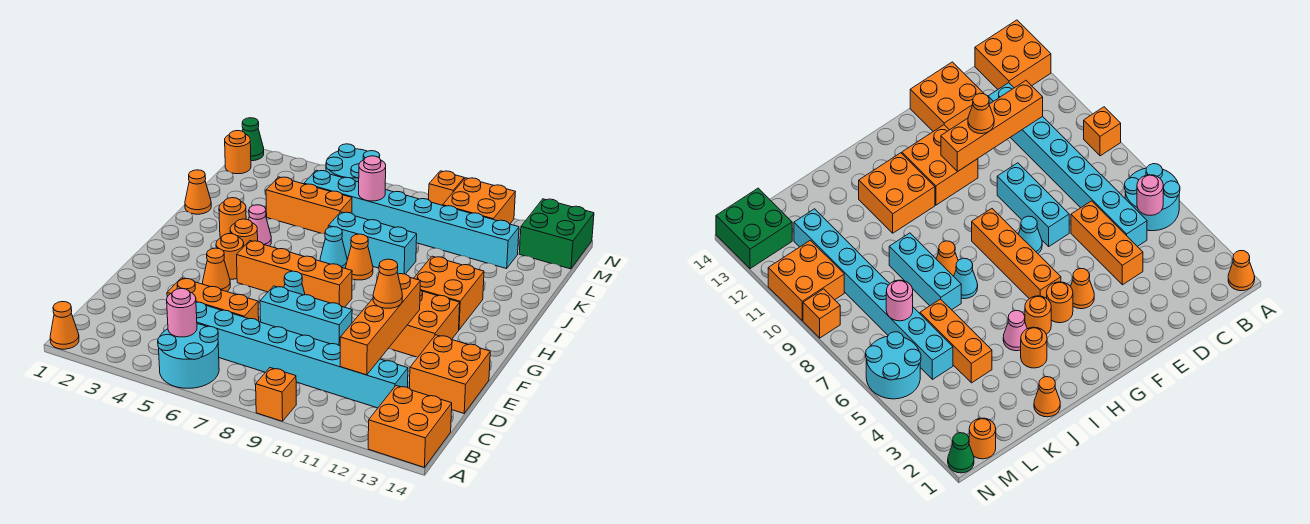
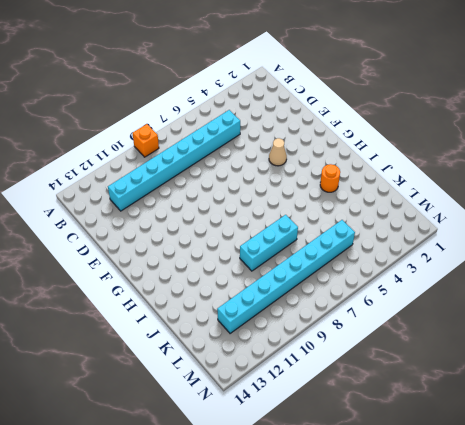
tan cone F4 level 1 -> orange cone F4 level 1
none -> orange cone A1 level 1
none -> cyan round brick A5:B6 level 1
none -> orange brick A13:B14 level 1
none -> orange brick D4:D6 level 1

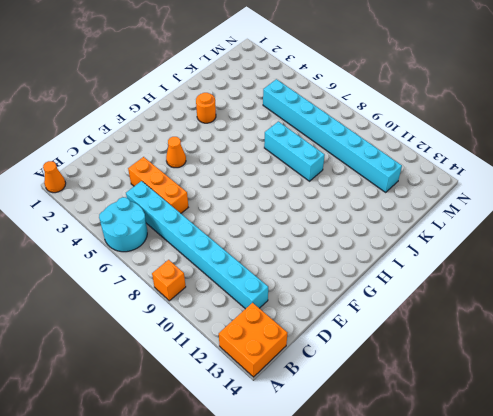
none -> orange brick D13:E14 level 1
none -> cyan brick E7:E9 level 1
none -> cyan cone F7 level 1
none -> orange brick F11:G12 level 1

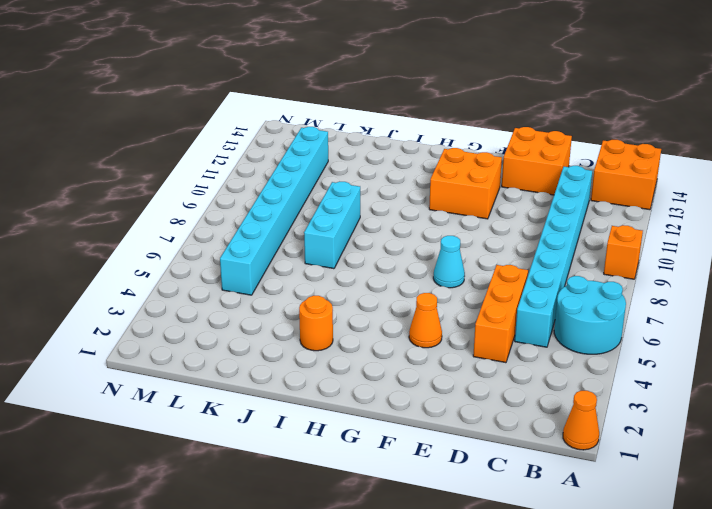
none -> cyan brick E7:E9 level 1
none -> orange round brick G4 level 1
none -> orange brick G5:G8 level 1
none -> orange round brick H4 level 1

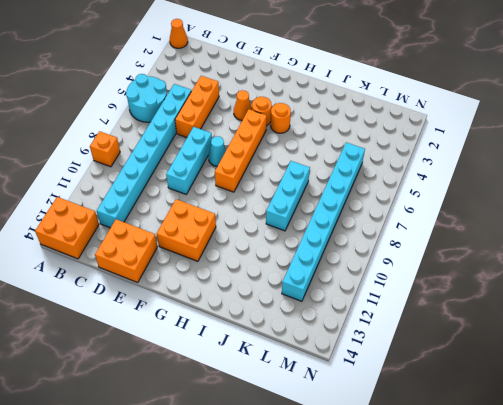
none -> orange brick H11:I12 level 1
none -> orange round brick I3 level 1
none -> pink cone I4 level 1
none -> cyan cone I7 level 1

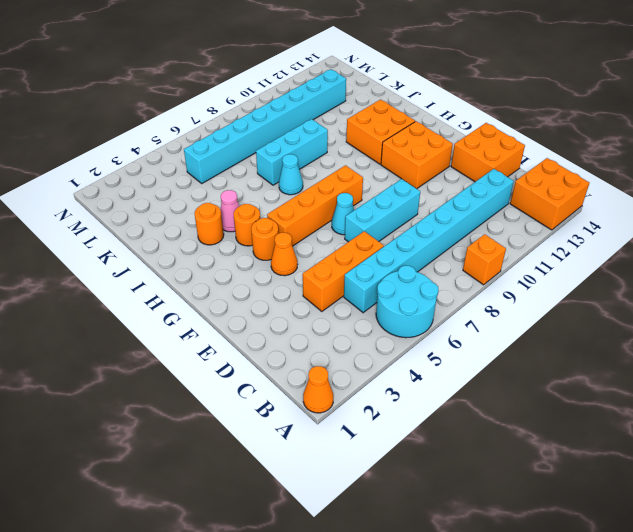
none -> orange cone I8 level 1
none -> orange cone J1 level 1
none -> orange brick K4:K6 level 1
none -> orange round brick M1 level 1

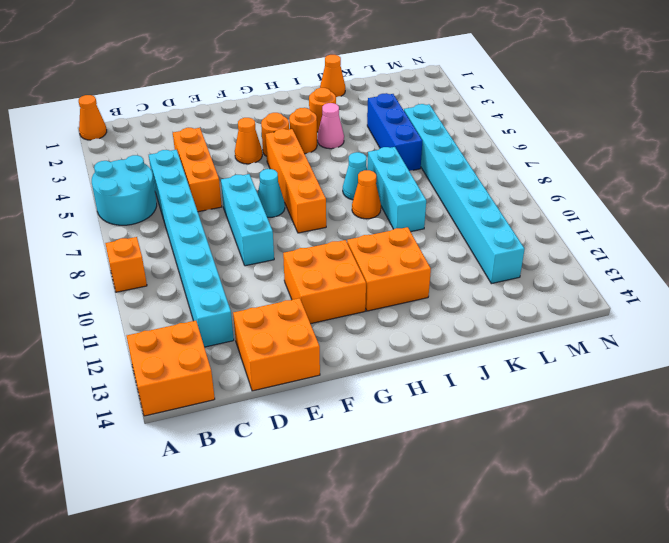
blue brick K4:K6 level 1 -> orange brick K4:K6 level 1
none -> orange round brick M1 level 1
none -> cyan round brick M5:N6 level 1
none -> orange brick M10:N11 level 1
none -> green brick M13:N14 level 1

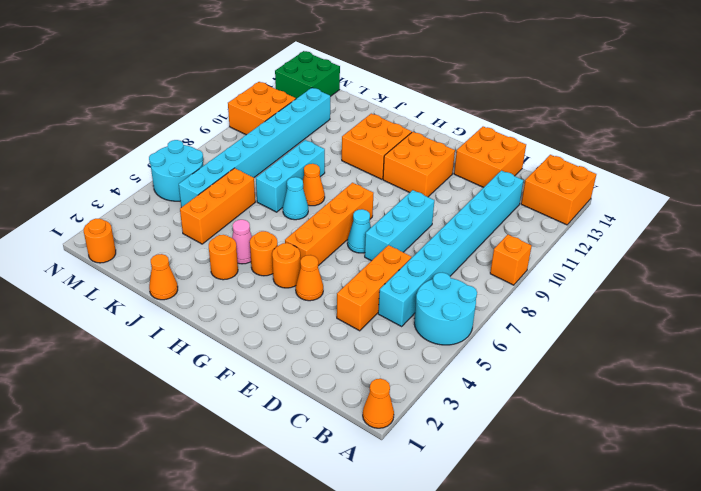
none -> green cone N1 level 1
none -> orange brick N9 level 1
none -> pink round brick B5 level 2
none -> orange brick C11:F11 level 2

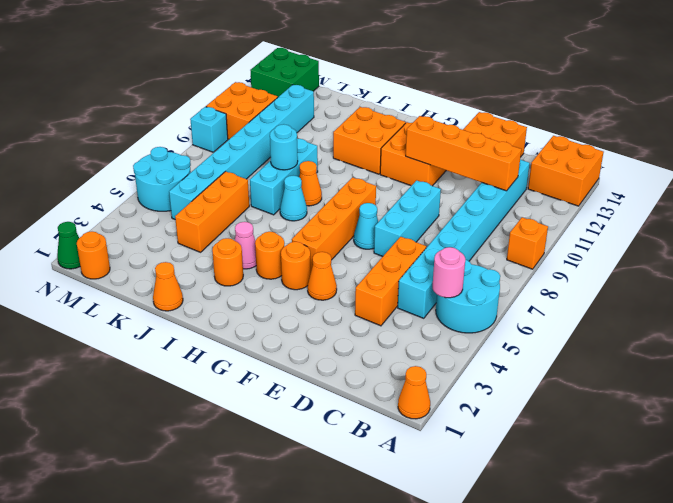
cyan round brick J8 level 2 -> none
cyan brick N9 level 1 -> orange brick N9 level 1
none -> pink round brick L7 level 2
none -> orange cone E11 level 3

